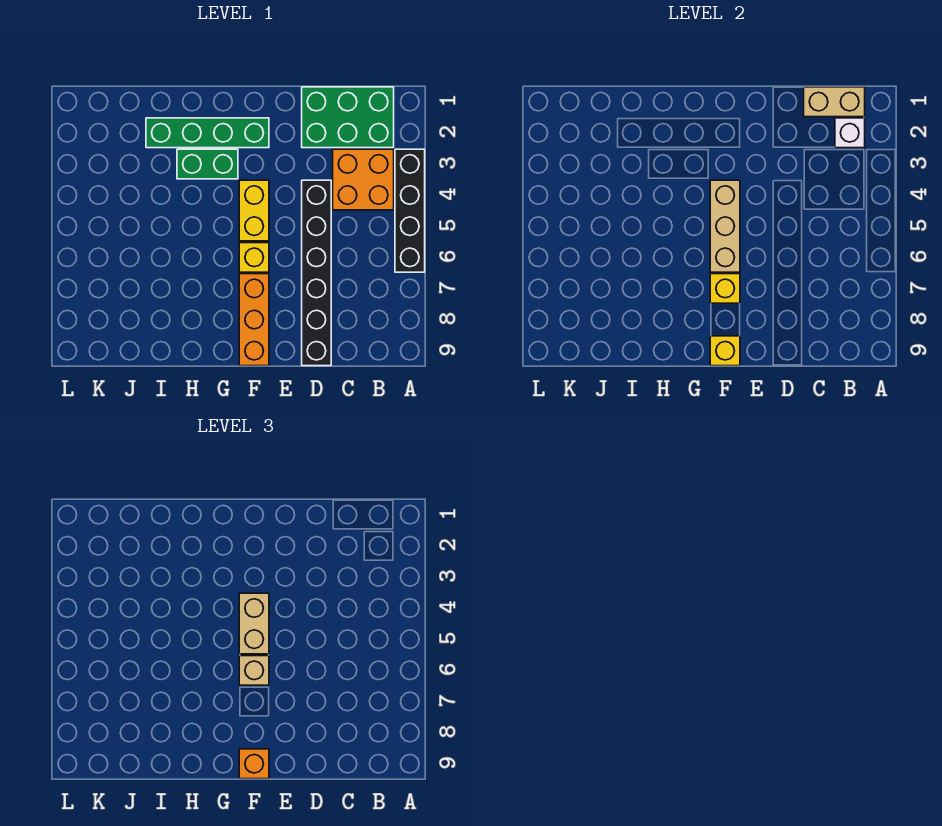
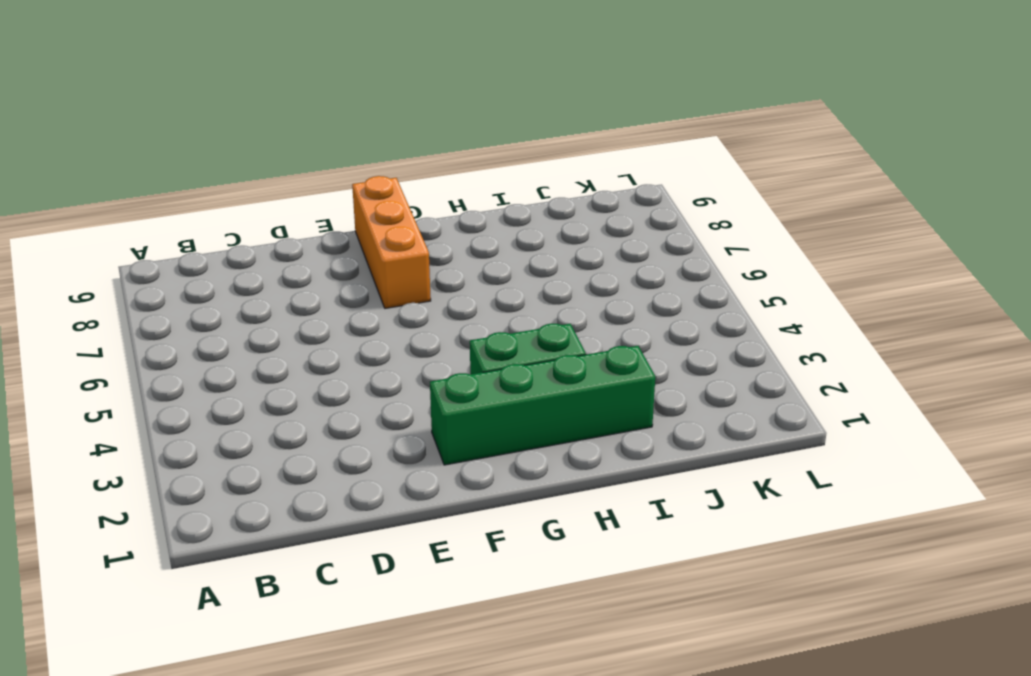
none -> black brick A3:A6 level 1
none -> green brick B1:D2 level 1
none -> orange brick B3:C4 level 1

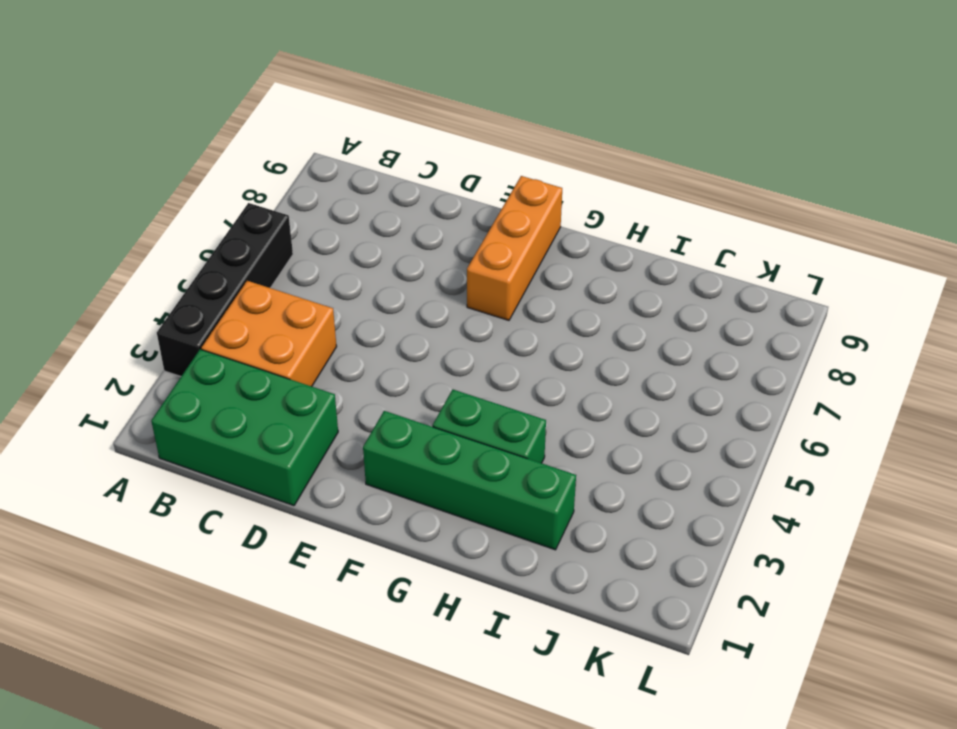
none -> black brick D4:D9 level 1
none -> yellow brick F4:F5 level 1
none -> yellow brick F6 level 1

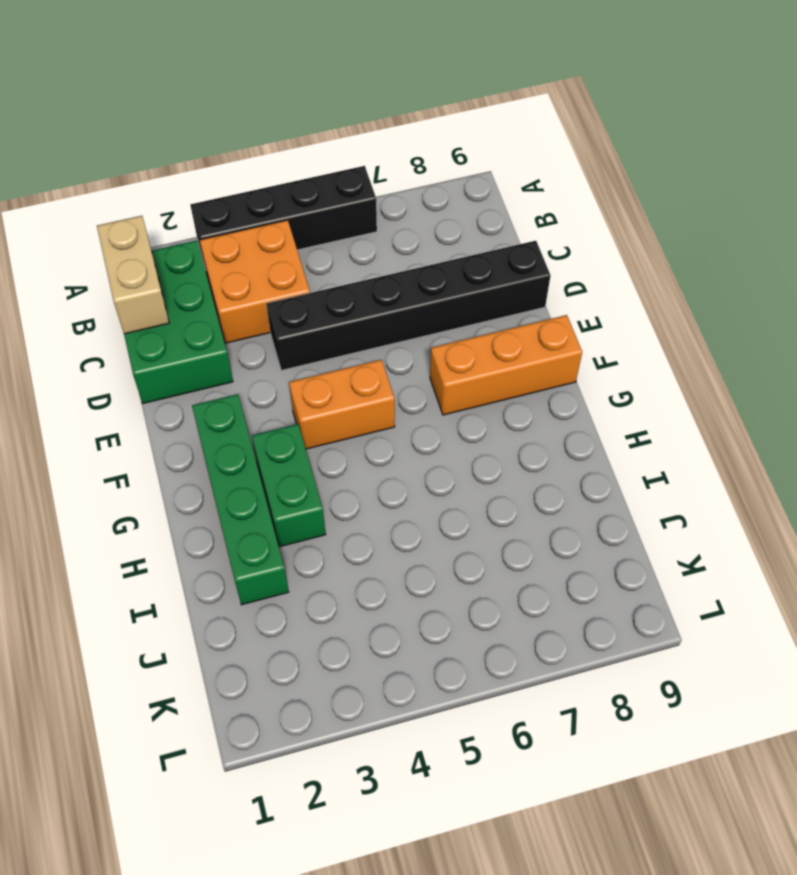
orange brick F4:F5 level 1 -> yellow brick F4:F5 level 1
none -> yellow brick F6 level 1
none -> white brick B2 level 2
none -> tan brick F4:F6 level 2

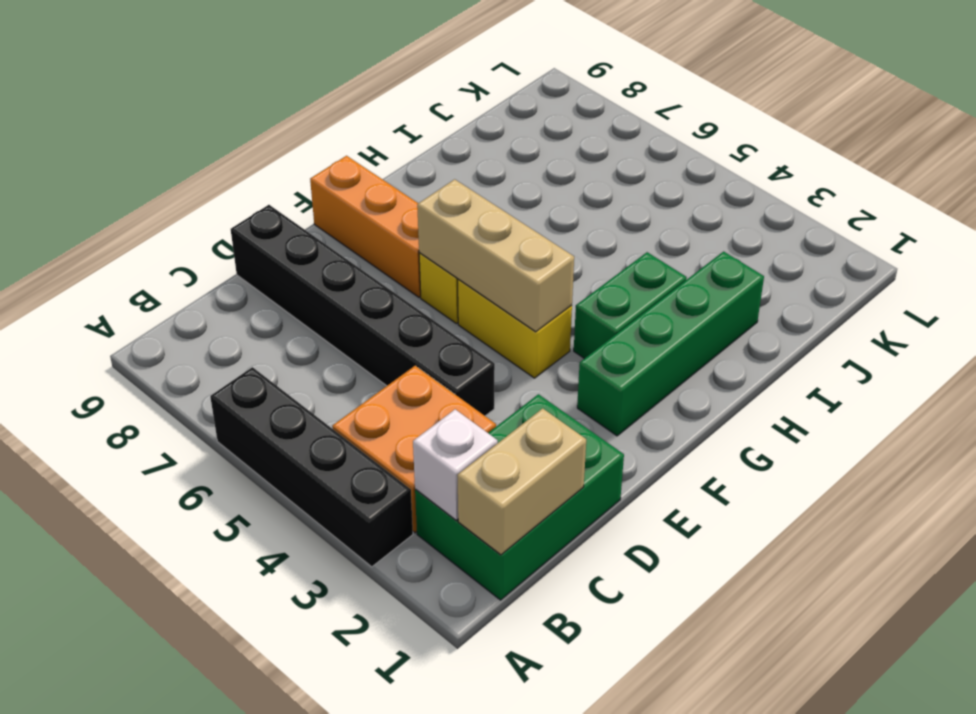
none -> yellow brick F7 level 2
none -> yellow brick F9 level 2
none -> tan brick F4:F5 level 3

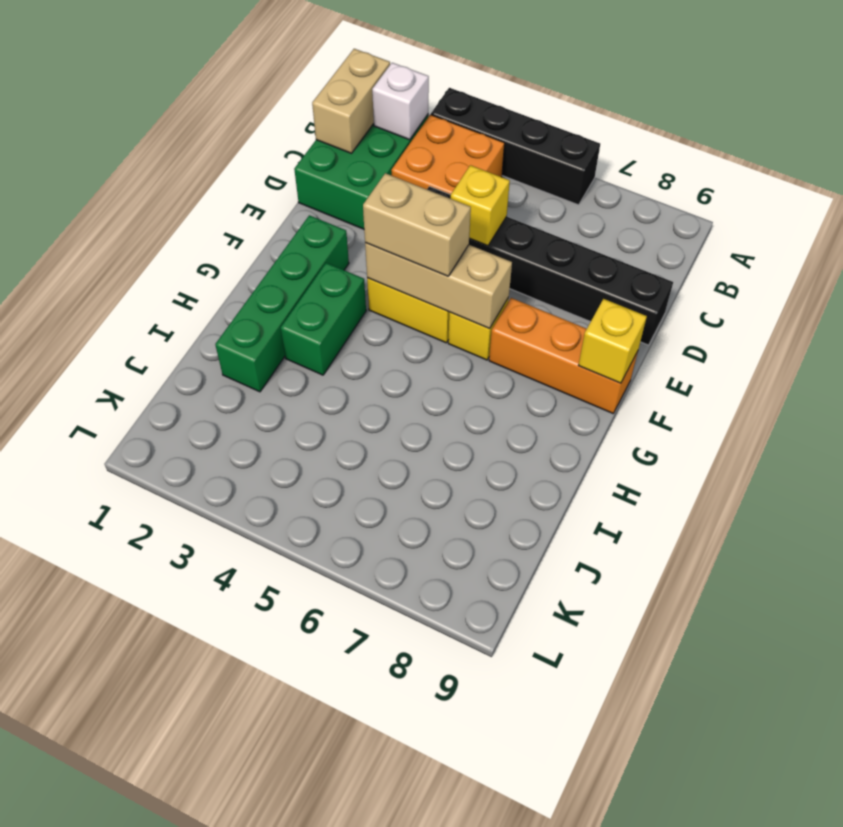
yellow brick D5 level 2 -> yellow brick F7 level 2
none -> tan brick F6 level 3
none -> orange brick F9 level 3

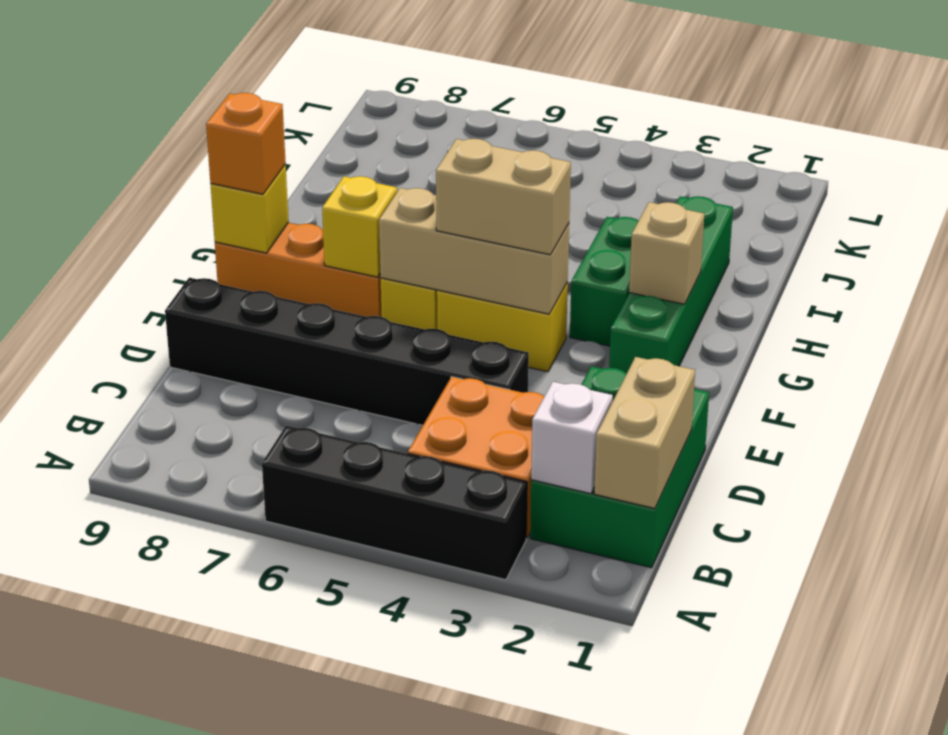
tan brick G2 level 2 -> tan brick F6 level 3

